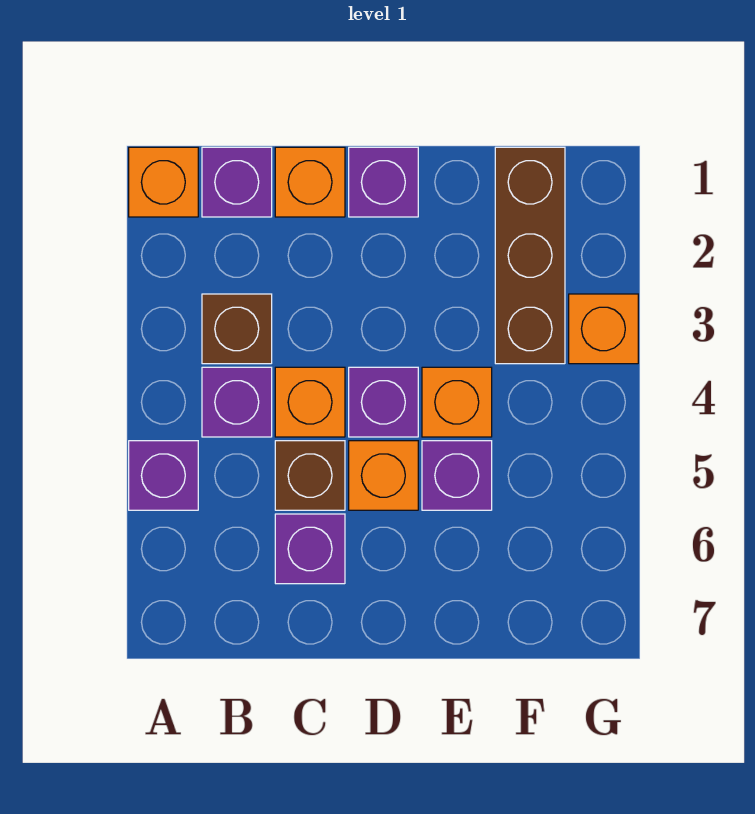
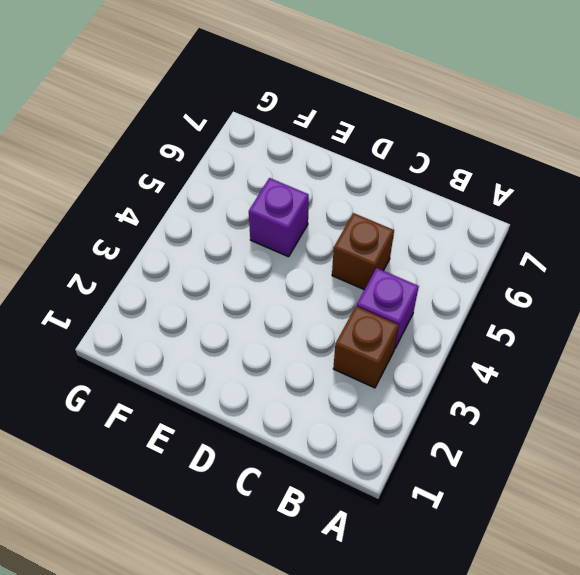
none -> orange brick A1 level 1
none -> purple brick A5 level 1
none -> purple brick B1 level 1

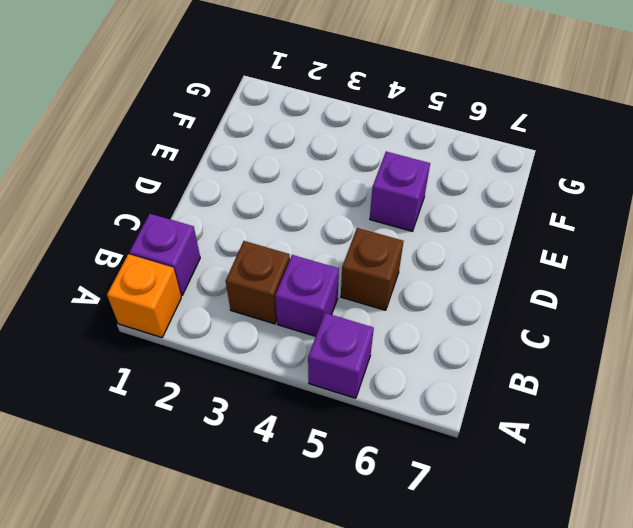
none -> orange brick C1 level 1
none -> orange brick C4 level 1
none -> purple brick C6 level 1

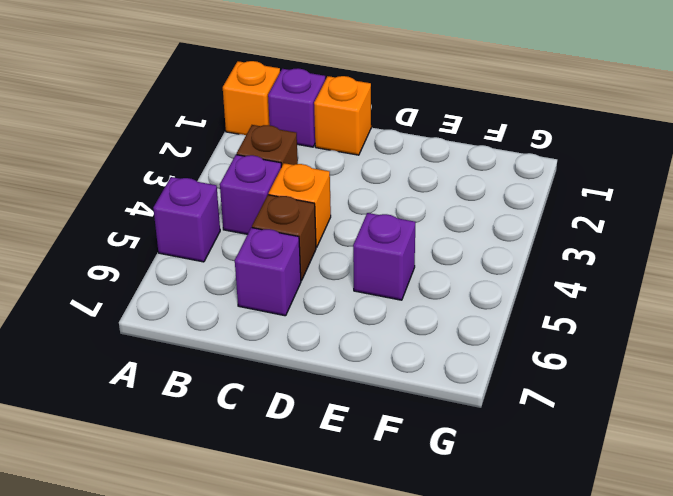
none -> purple brick D1 level 1
none -> purple brick D4 level 1
none -> orange brick D5 level 1

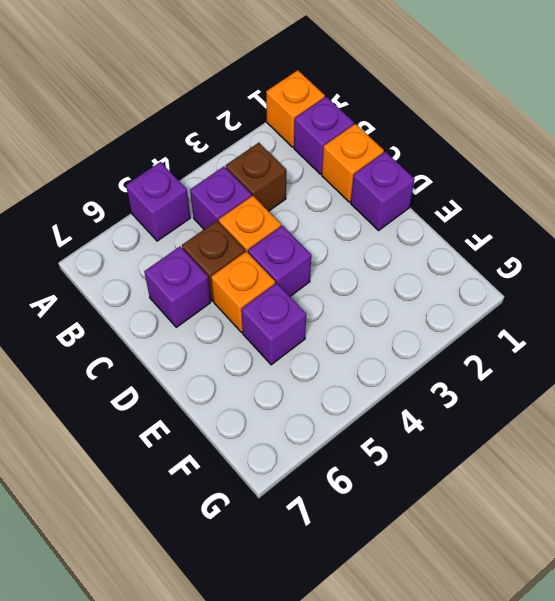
none -> orange brick E4 level 1
none -> brown brick F1:F3 level 1
none -> orange brick G3 level 1

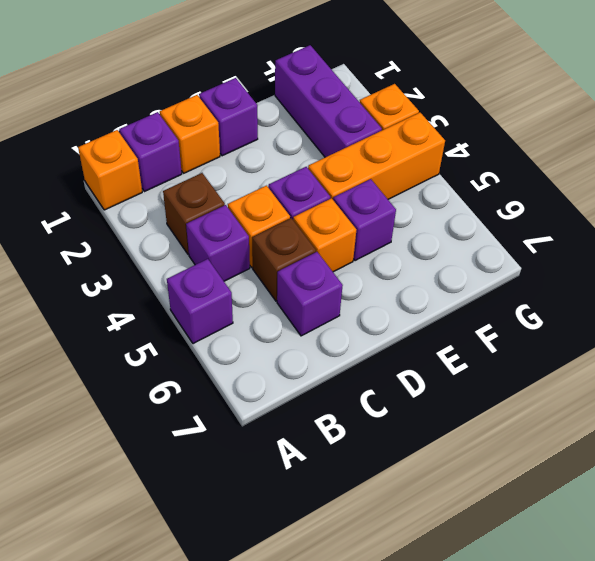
orange brick E4:G4 level 1 -> orange brick E4 level 1
purple brick F1:F3 level 1 -> brown brick F1:F3 level 1

